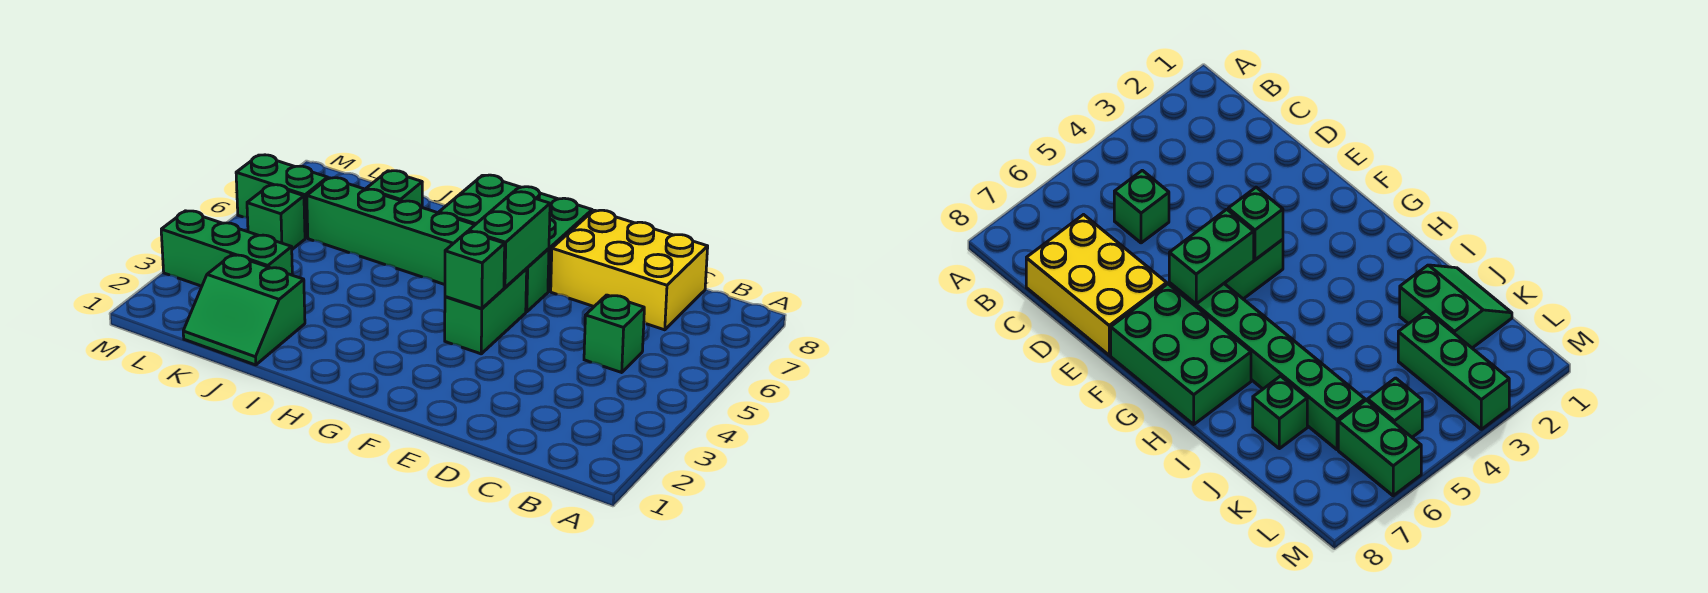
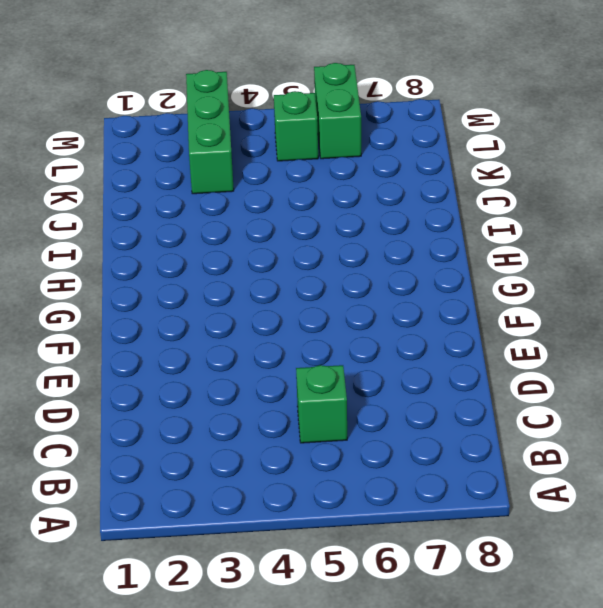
none -> yellow brick C7:E8 level 1
none -> green brick F4:F5 level 1
none -> green brick F6:K6 level 1

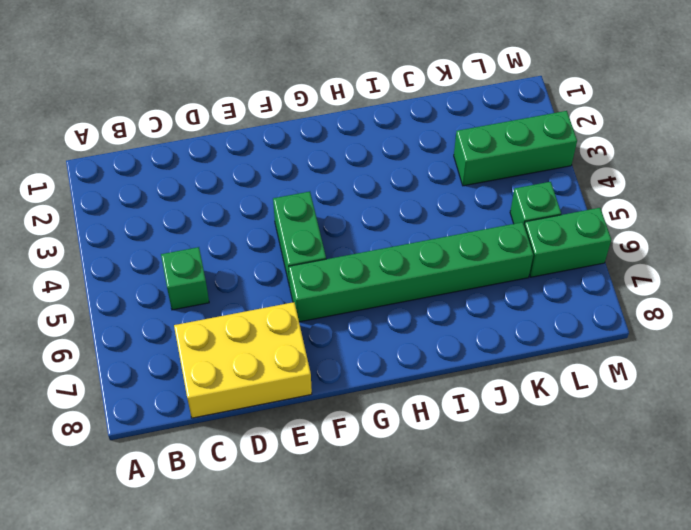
none -> green brick F7:H8 level 1
none -> green slope J1:K2 level 1 top 2
none -> green brick J7 level 1

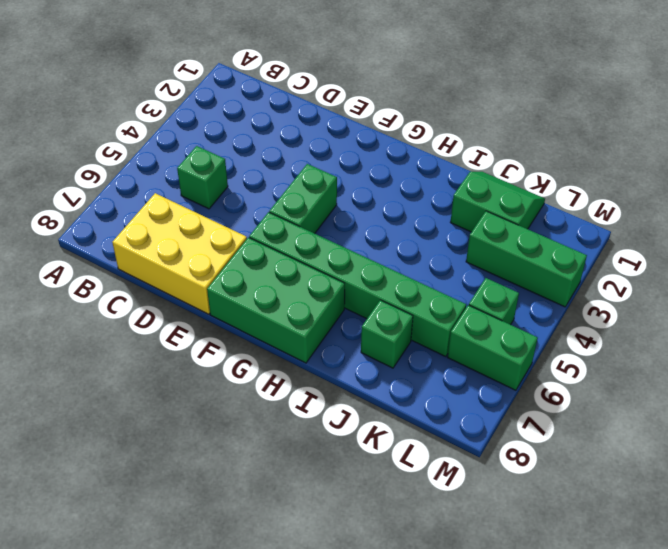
none -> green brick F4 level 2
none -> green brick F5:F6 level 2

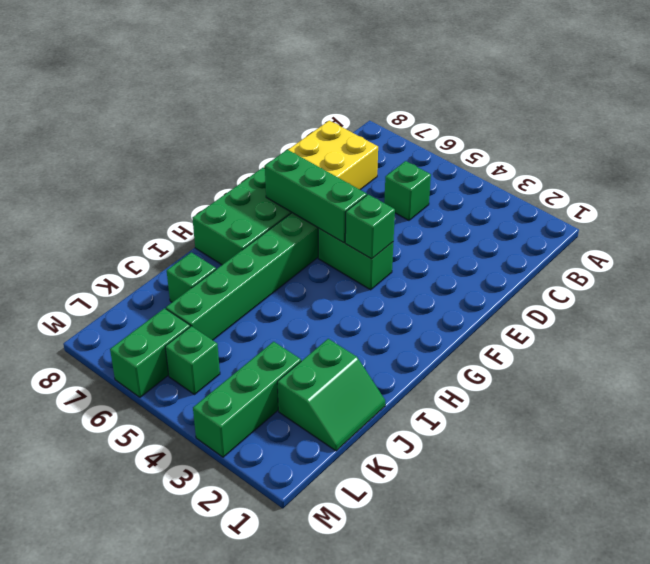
green brick F5:F7 level 2 -> green brick F5:F6 level 2

